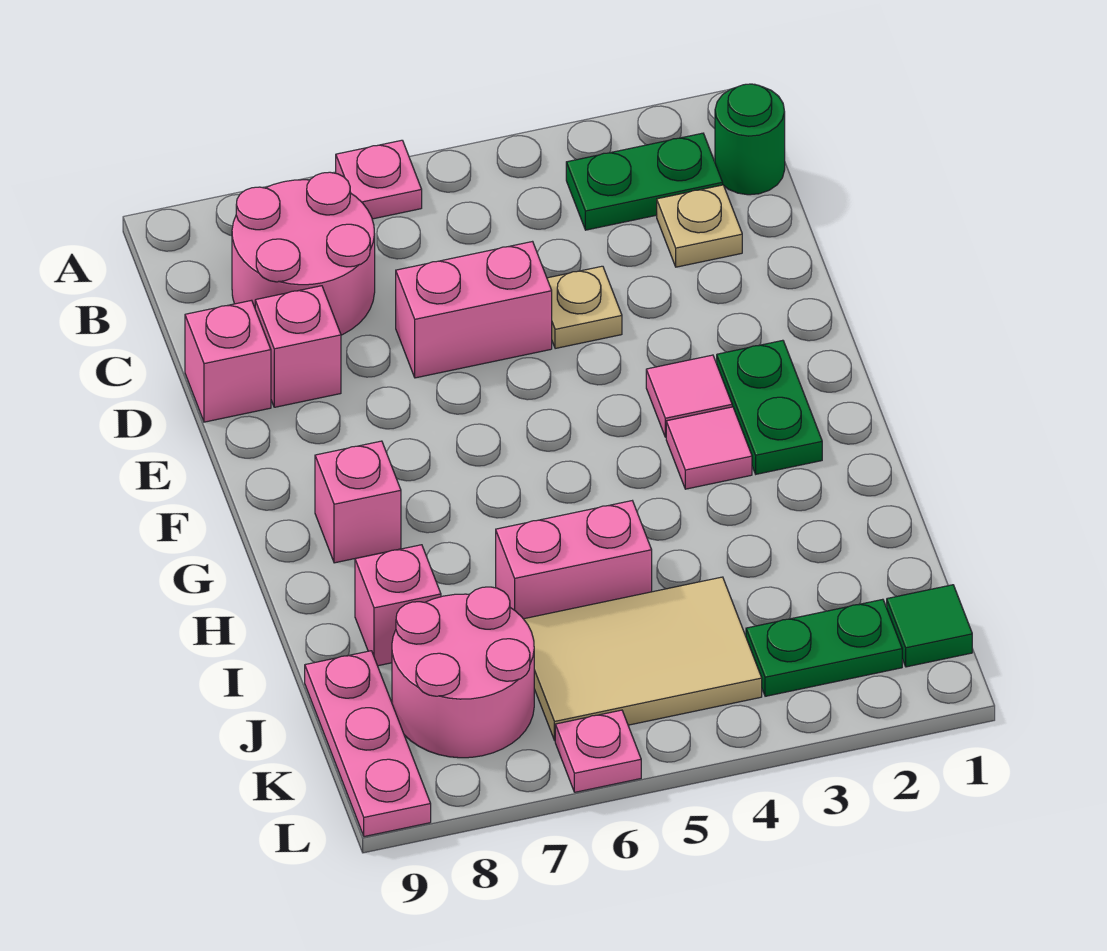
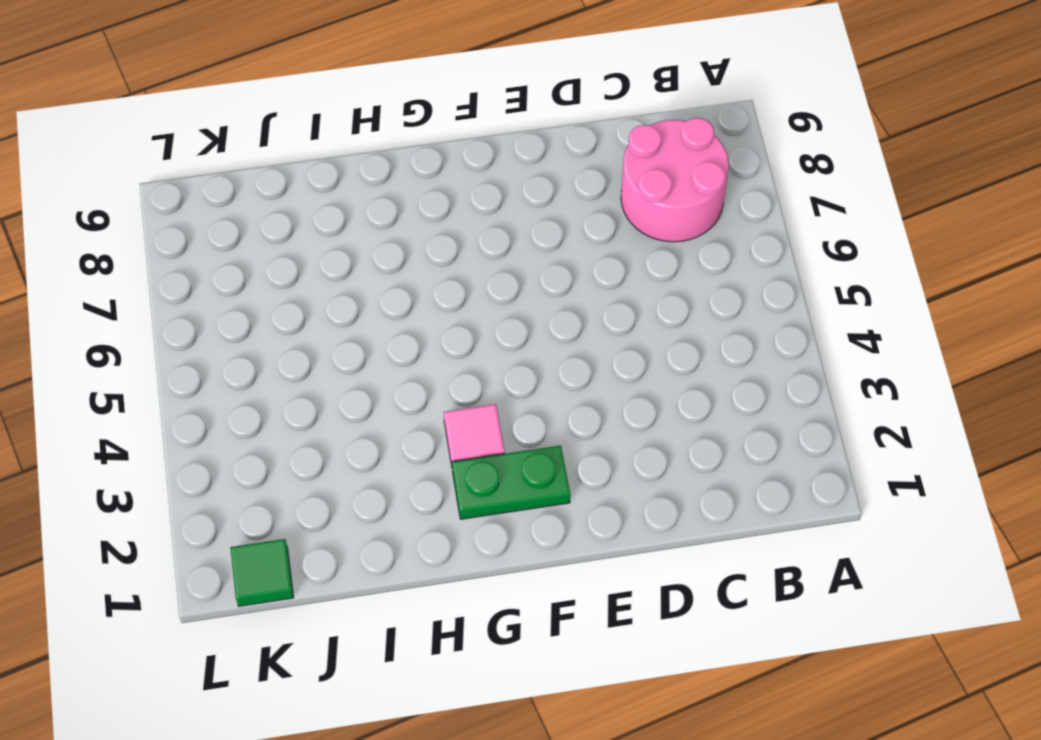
none -> pink plate A6 level 1
none -> green round brick B1 level 1
none -> green plate B2:B3 level 1

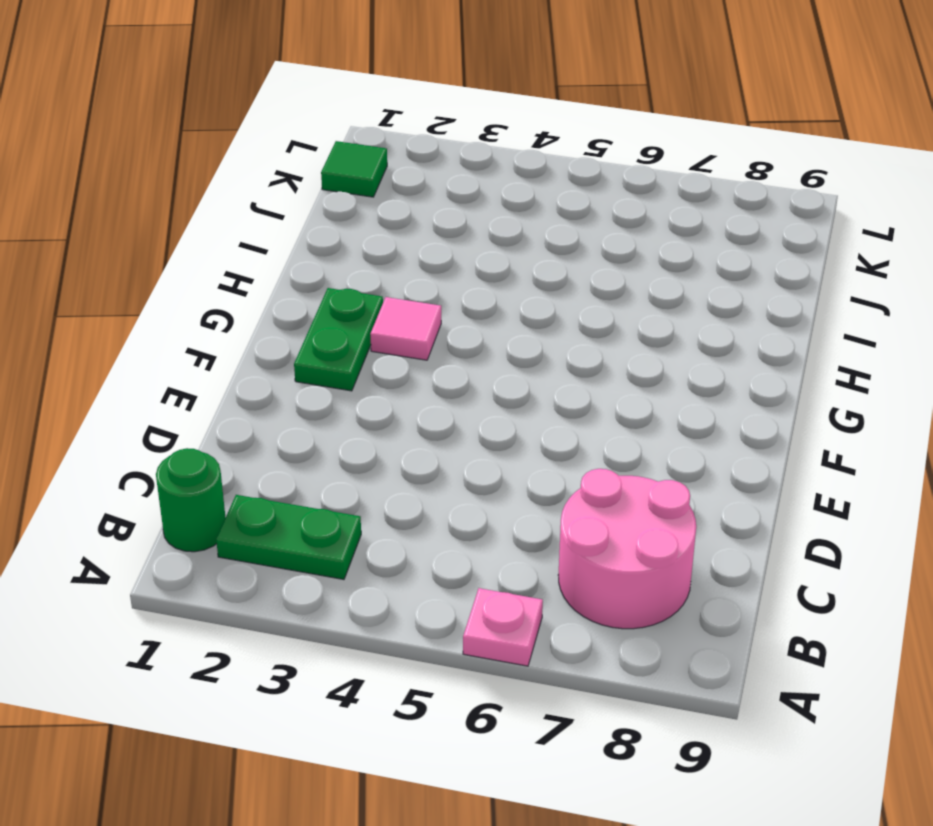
none -> tan plate C2 level 1
none -> tan plate D4 level 1
none -> pink brick D5:D6 level 1

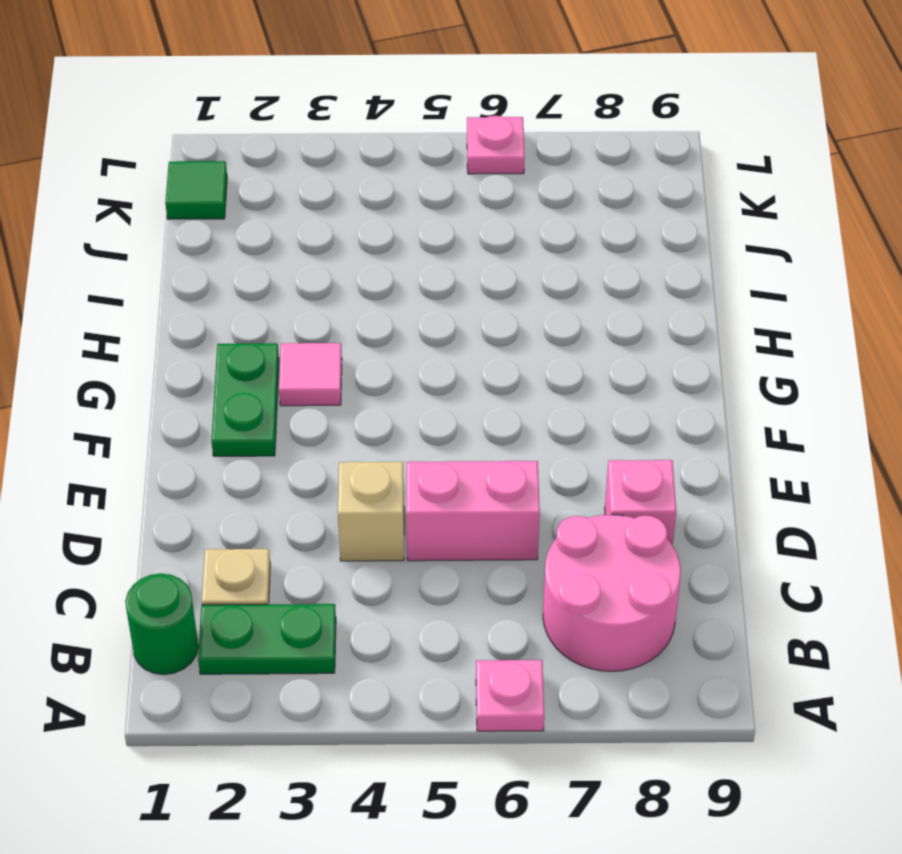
tan brick D4 level 1 -> tan plate D4 level 1
none -> pink brick D9 level 1
none -> pink tile F3 level 1
none -> pink brick G8 level 1

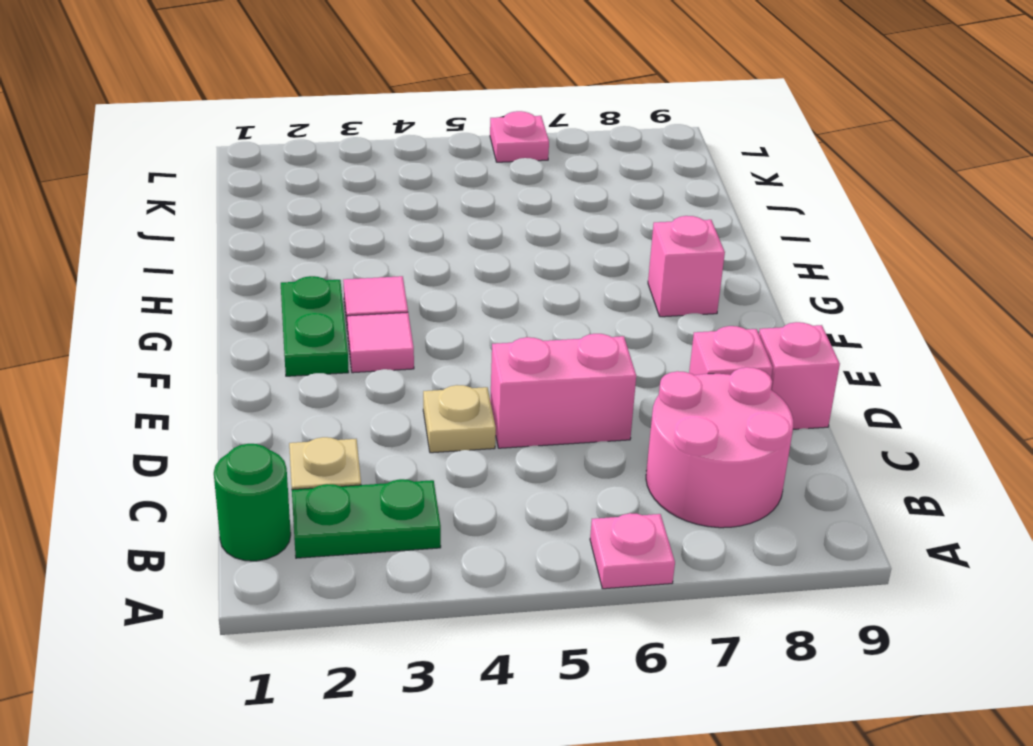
none -> pink brick I5:I6 level 1
none -> pink brick I8 level 1
none -> tan tile J4:K6 level 1

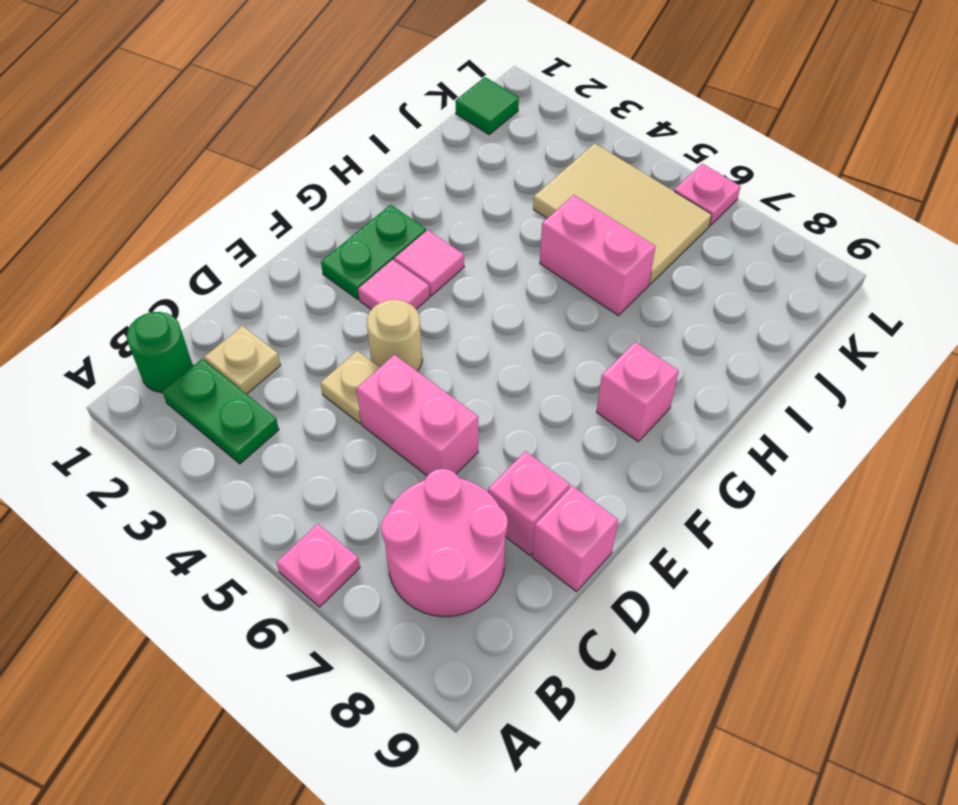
tan round brick E4 level 1 -> none
none -> pink brick I8 level 1
none -> pink round brick J7:K8 level 1
none -> pink plate J9:L9 level 1

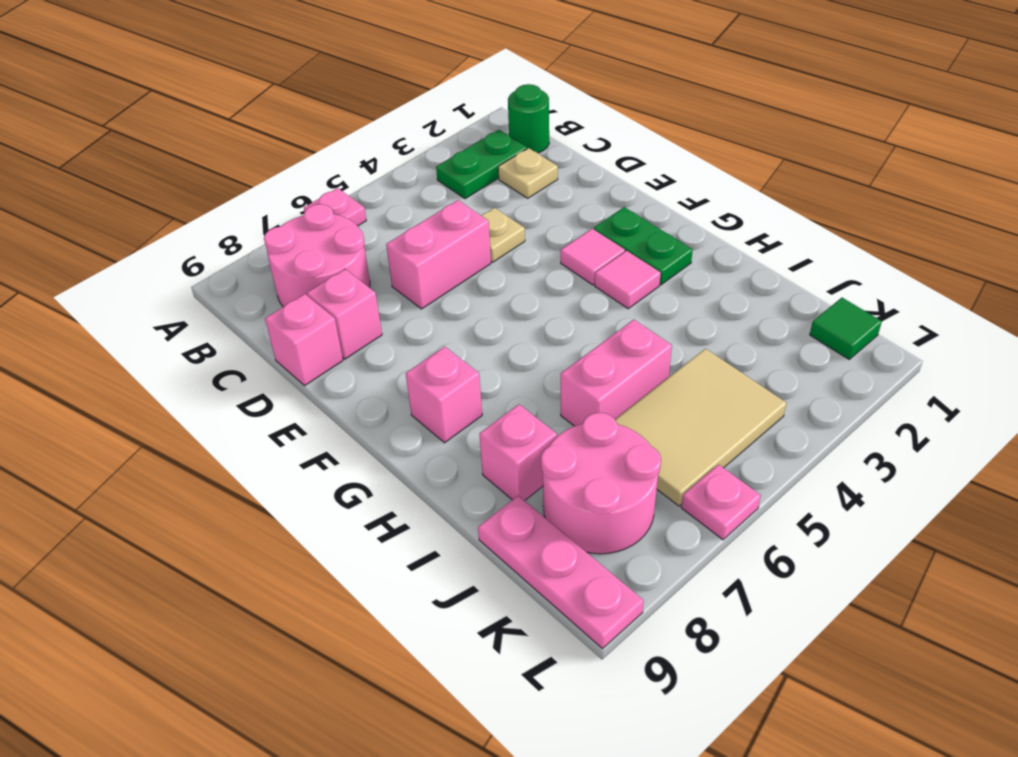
none -> green plate K2:K3 level 1

